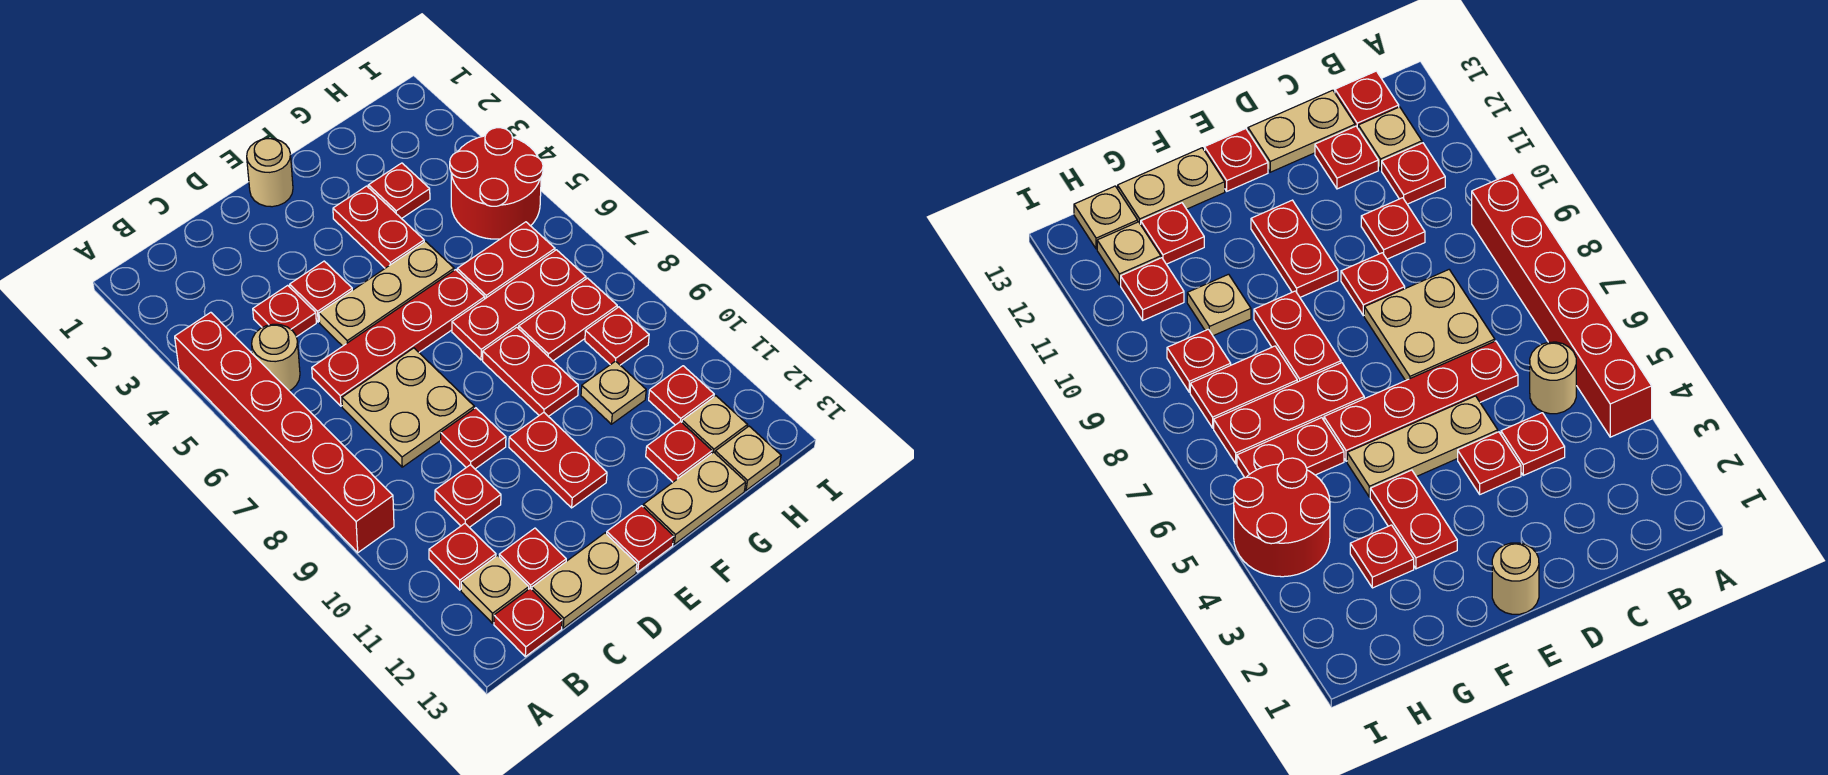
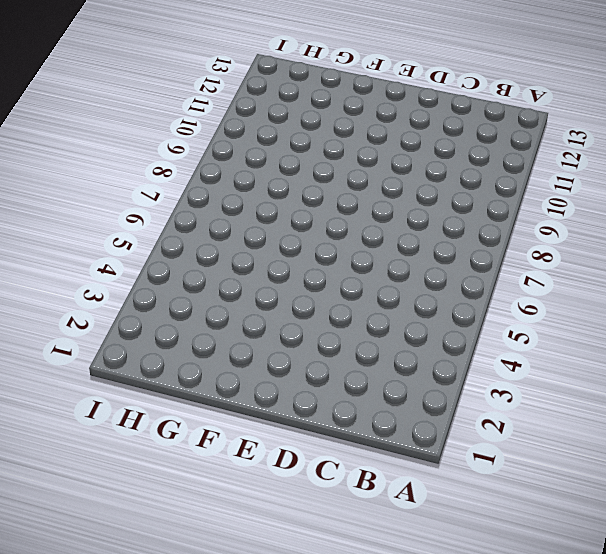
none -> red brick A4:A9 level 1
none -> tan round brick B5 level 1
none -> red plate B11 level 1
none -> tan plate B12 level 1

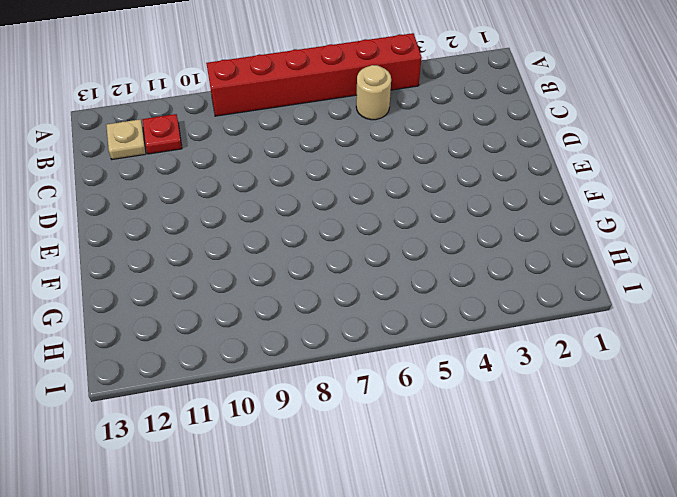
none -> red plate B13 level 1
none -> red plate C4 level 1
none -> red plate C6:F6 level 1
none -> tan plate C7:D8 level 1

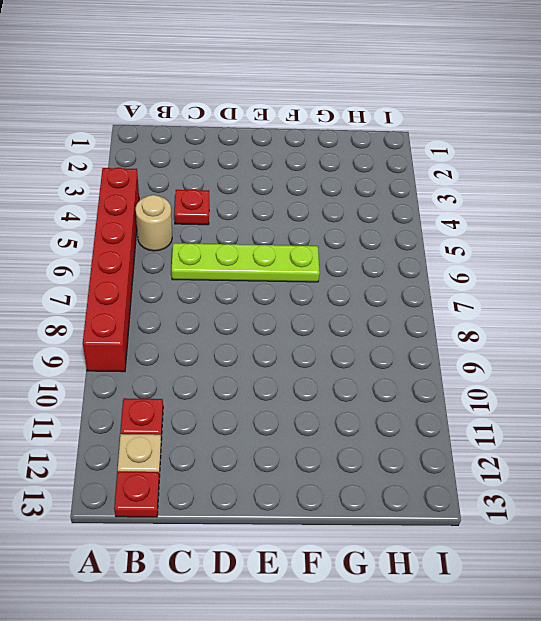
lime plate C6:F6 level 1 -> red plate C6:F6 level 1
none -> tan plate C7:D8 level 1
none -> red plate C10 level 1
none -> red plate C12 level 1
none -> tan plate C13:D13 level 1

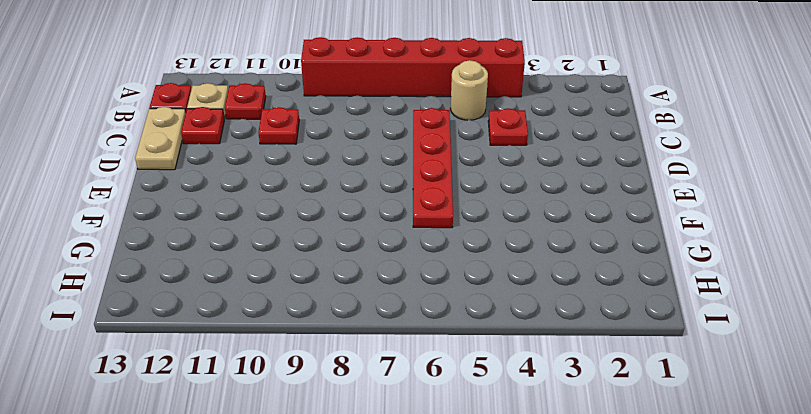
none -> tan plate C7:D8 level 1
none -> red plate D4 level 1
none -> tan plate D5:F5 level 1
none -> red plate D9 level 1

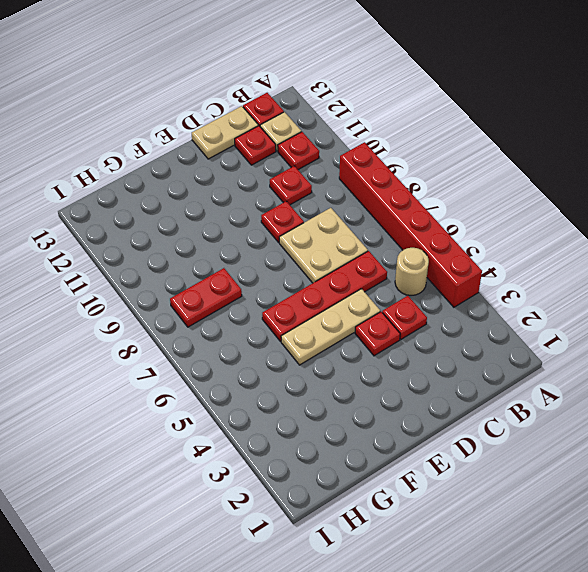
none -> tan round brick E1 level 1
none -> red plate E10:E11 level 1
none -> red plate E13 level 1
none -> red plate F3:F4 level 1

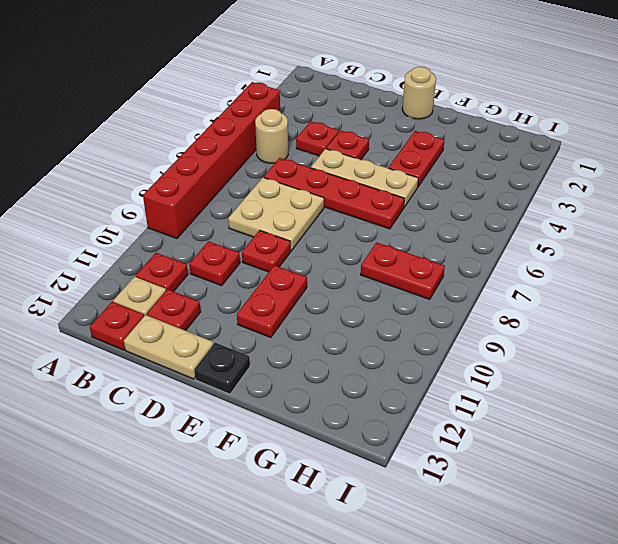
black plate E13 level 1 -> red plate E13 level 1
none -> red plate F7:H7 level 1
none -> red plate F8:F9 level 1
none -> tan plate F13:G13 level 1
none -> red plate G3 level 1

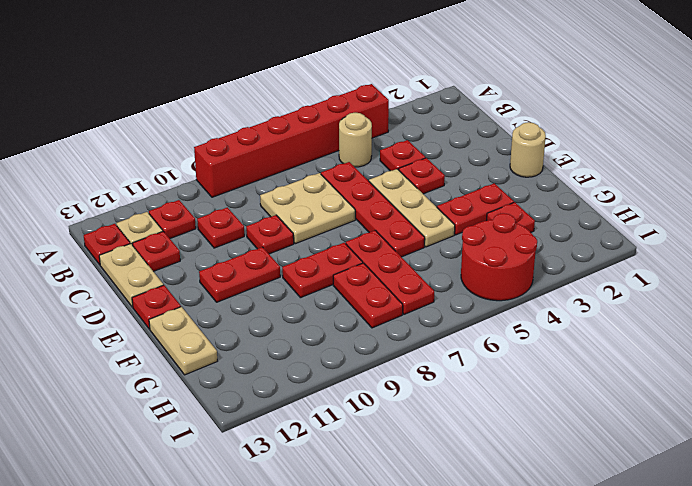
none -> red plate G6:H6 level 1
none -> tan plate G10 level 1
none -> red plate G12 level 1
none -> red plate H9 level 1

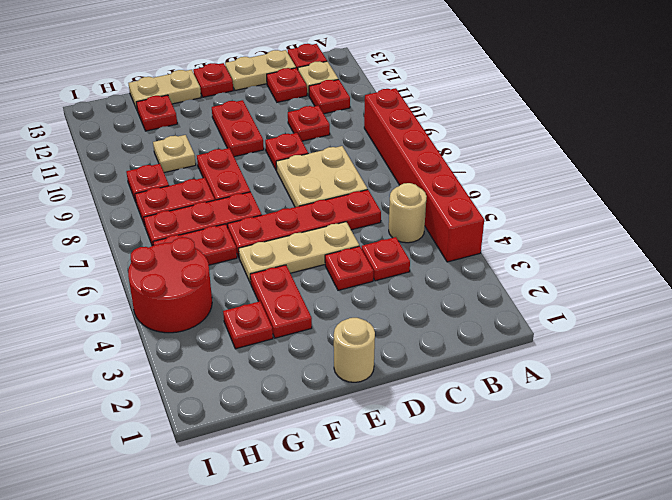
none -> red plate H11 level 1
none -> tan plate H12 level 1
none -> tan plate H13 level 1

